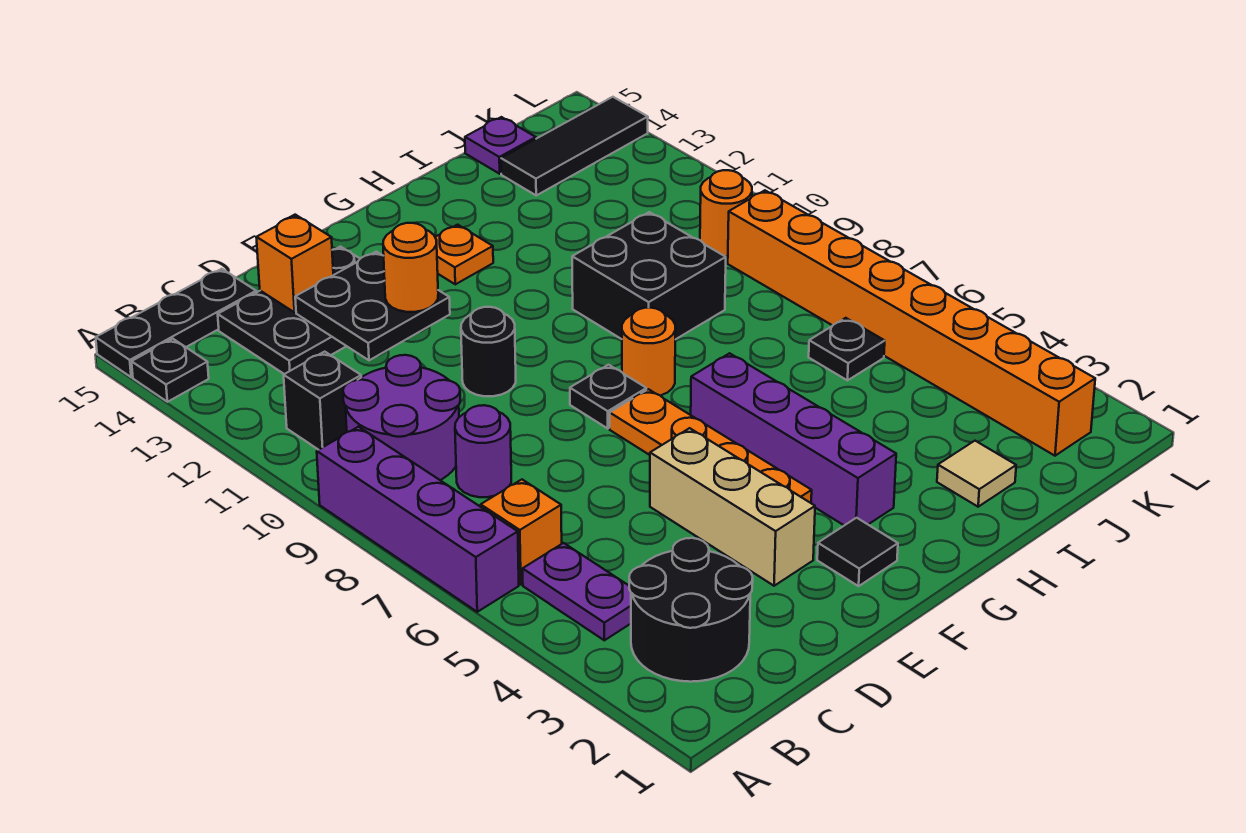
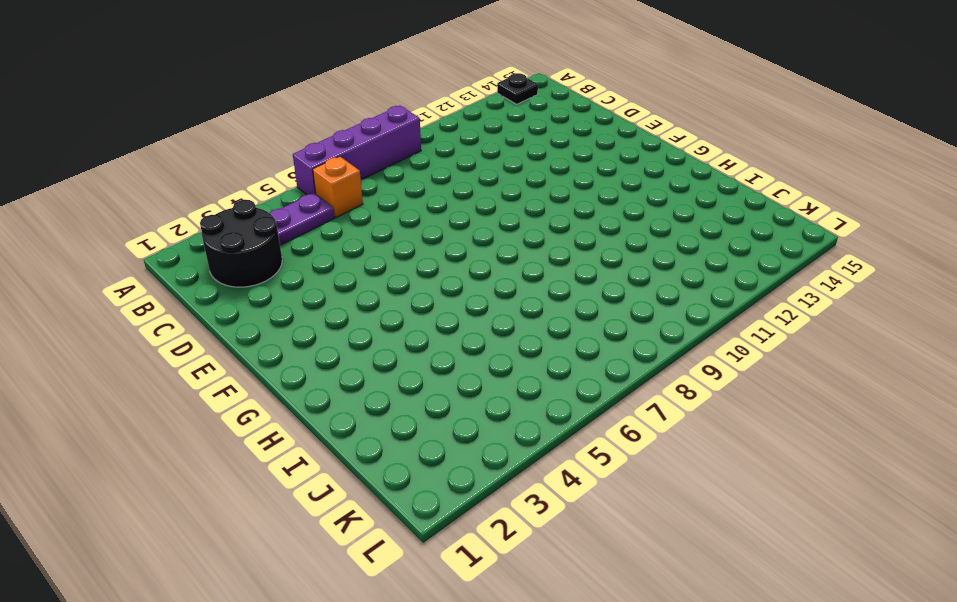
none -> black plate A15:C15 level 1
none -> purple round brick B9:C10 level 1
none -> black brick B11 level 1

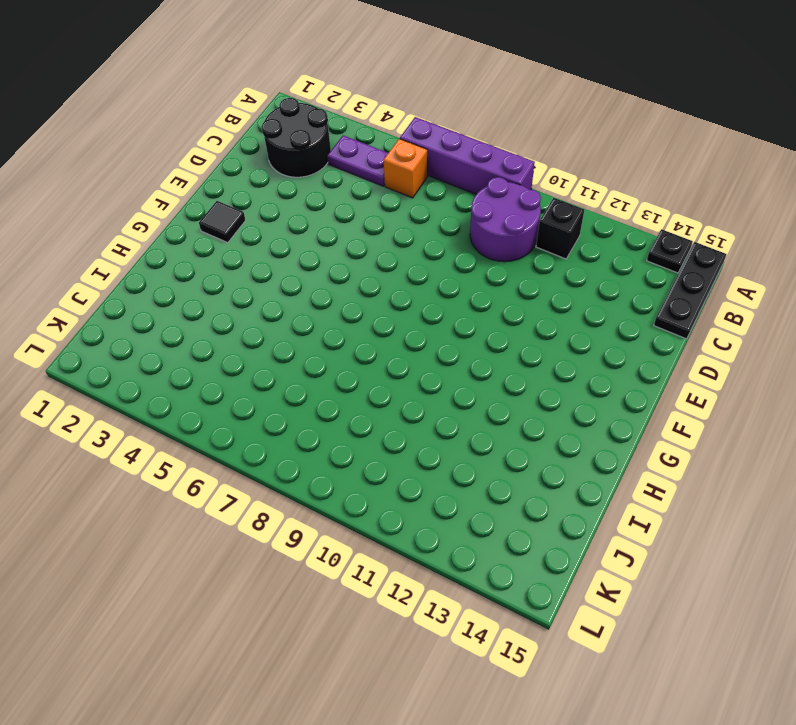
none -> purple round brick C8 level 1
none -> black plate C13:E14 level 1
none -> tan brick E3:E5 level 1

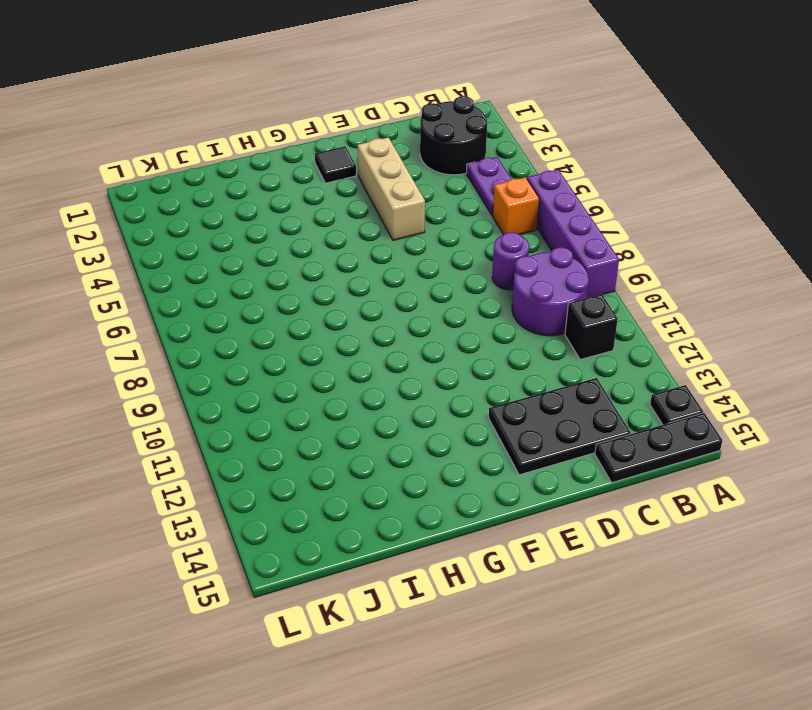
none -> black round brick E10 level 1
none -> orange plate F4:F7 level 1
none -> black plate F8 level 1

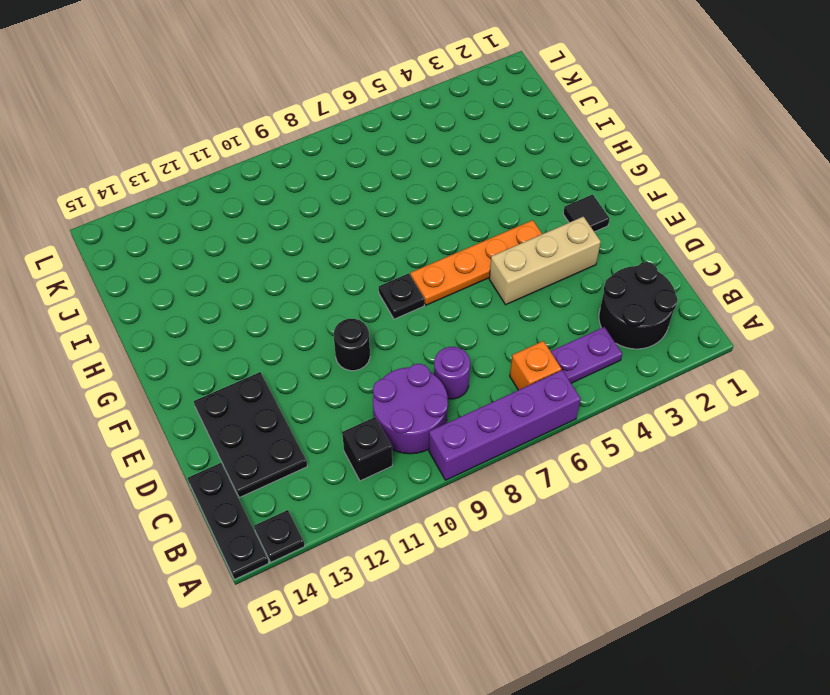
none -> purple brick G3:G6 level 1
none -> orange round brick G8 level 1
none -> orange plate G13 level 1

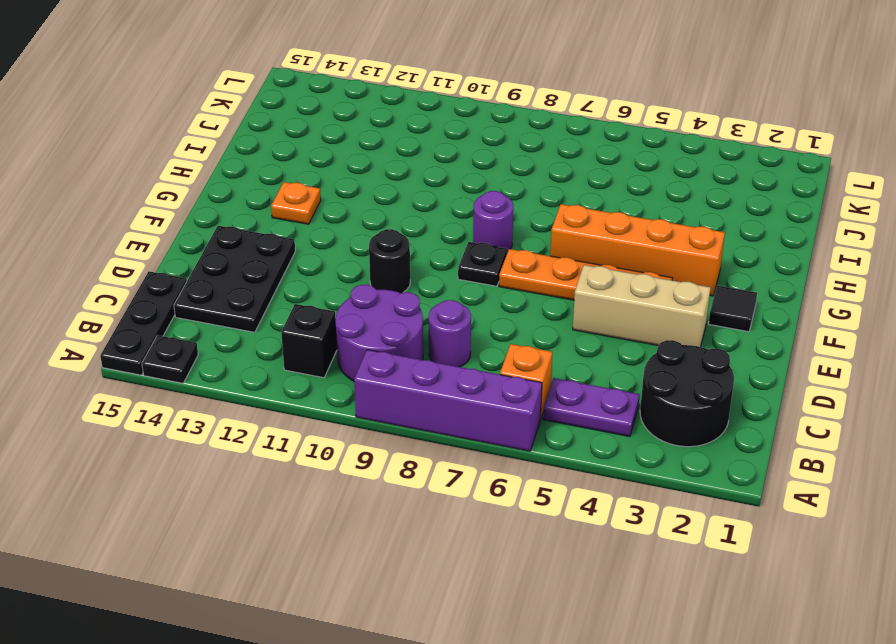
orange brick G3:G6 level 1 -> purple brick G3:G6 level 1
purple round brick G8 level 1 -> orange round brick G8 level 1
none -> black brick H9:I10 level 1
none -> tan tile I2 level 1
none -> black plate J6 level 1

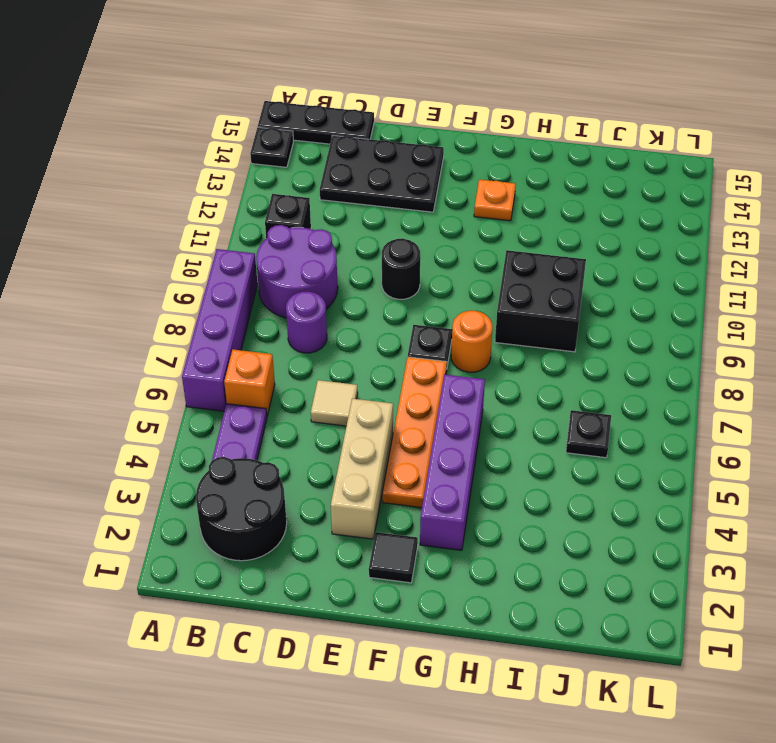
tan tile D6 level 1 -> tan tile I2 level 1
none -> black tile J14:L14 level 1
none -> purple plate J15 level 1
none -> orange brick K2:K9 level 1

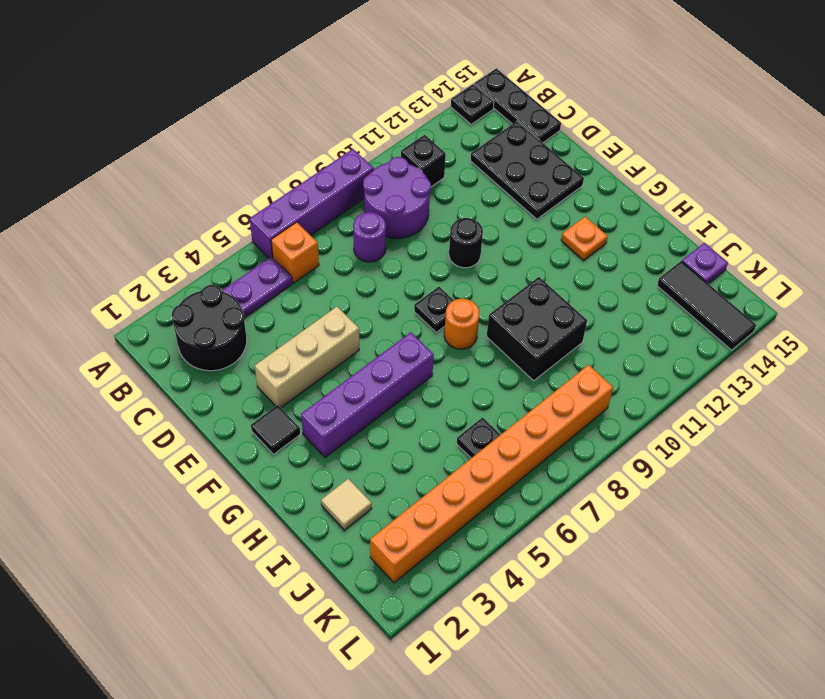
none -> orange plate F4:F7 level 1
none -> orange round brick K10 level 1
none -> black plate D12:E13 level 2

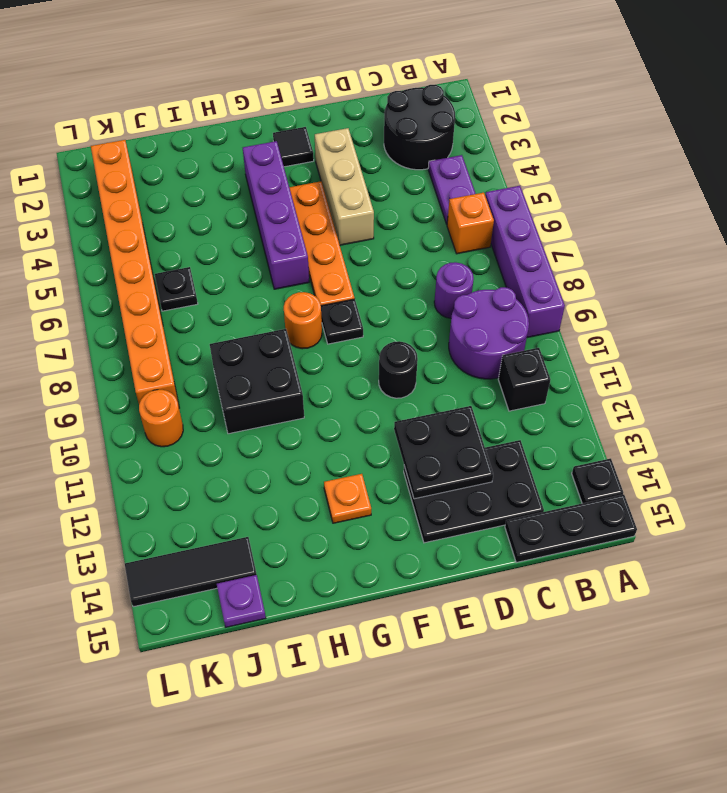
none -> tan tile I2 level 1
none -> orange brick D14 level 2
none -> orange round brick E12 level 3

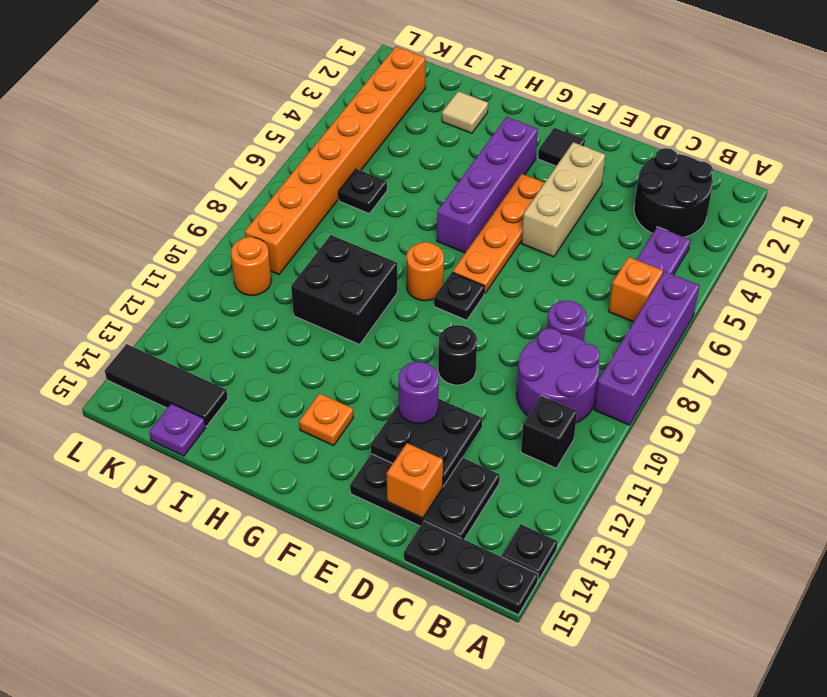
purple round brick E12 level 3 -> orange round brick E12 level 3

